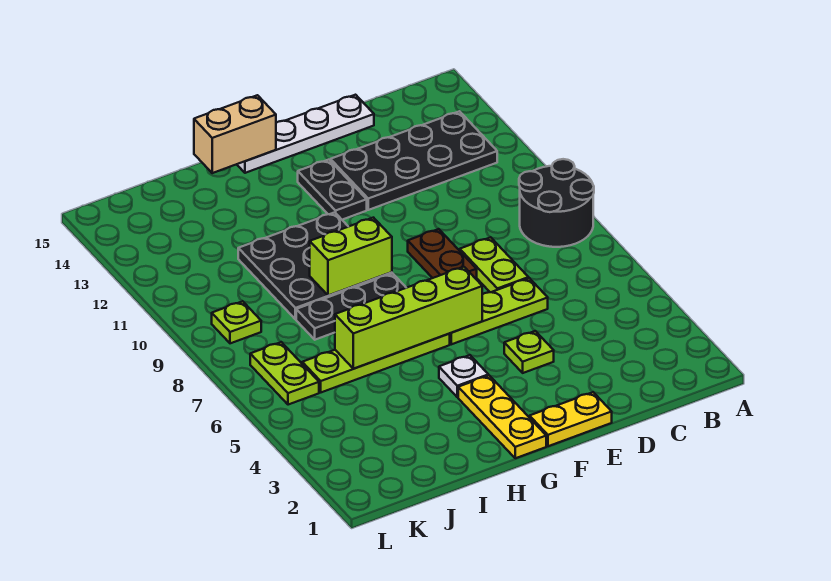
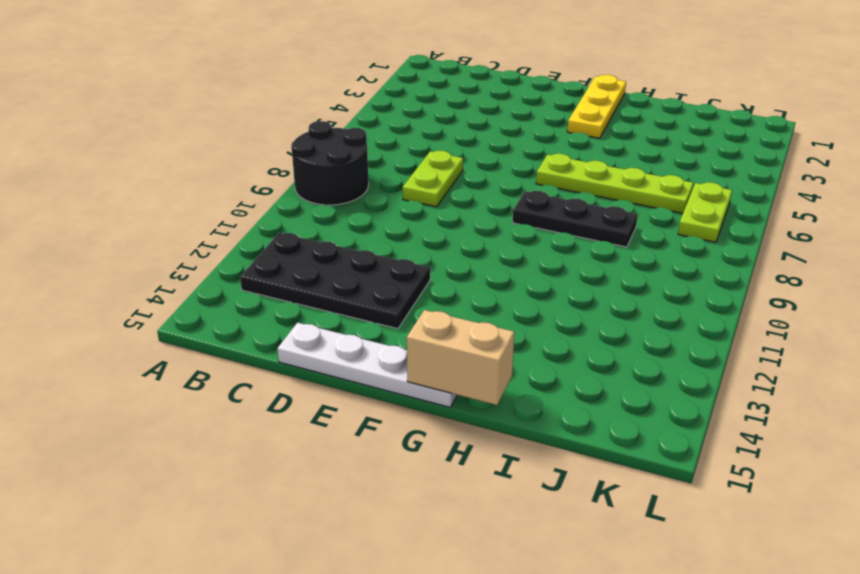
none -> lime plate D6:F6 level 1
none -> yellow plate E1:F1 level 1
none -> lime plate E4 level 1

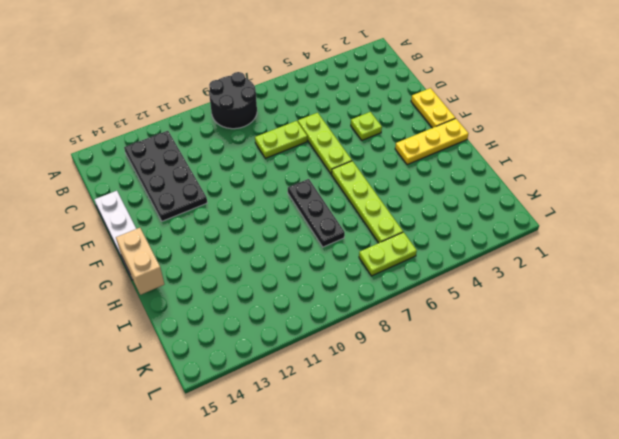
none -> brown plate E8:E9 level 1
none -> black plate F12:F13 level 1
none -> white plate G4 level 1

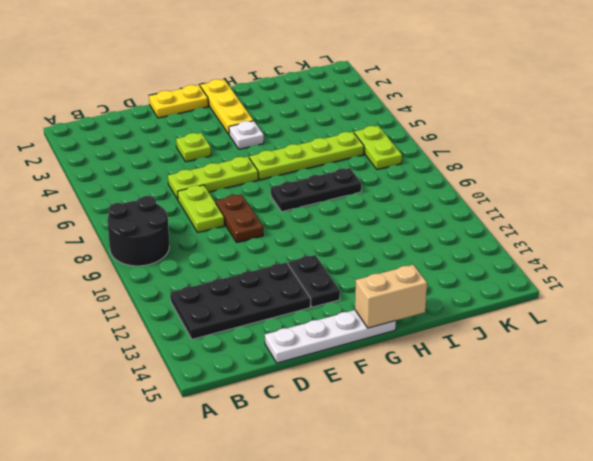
none -> black plate G9:I11 level 1
none -> lime plate K9 level 1
none -> lime brick F6:I6 level 2

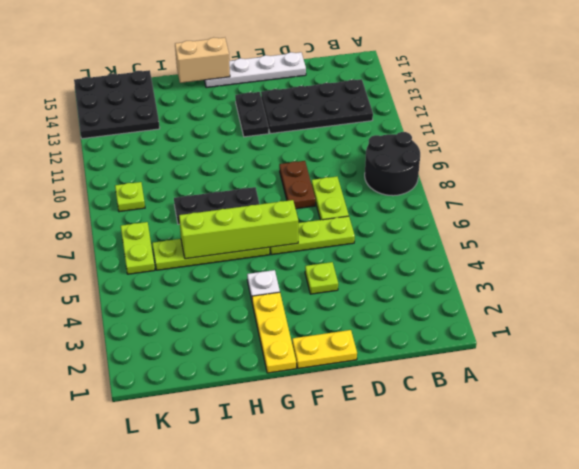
black plate J13:L15 level 1 -> black plate G9:I11 level 1
none -> lime brick G9:H9 level 2

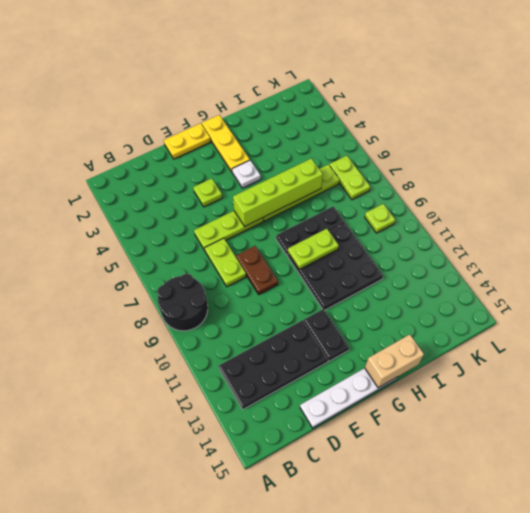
lime plate G9:H9 level 2 -> lime brick G9:H9 level 2

